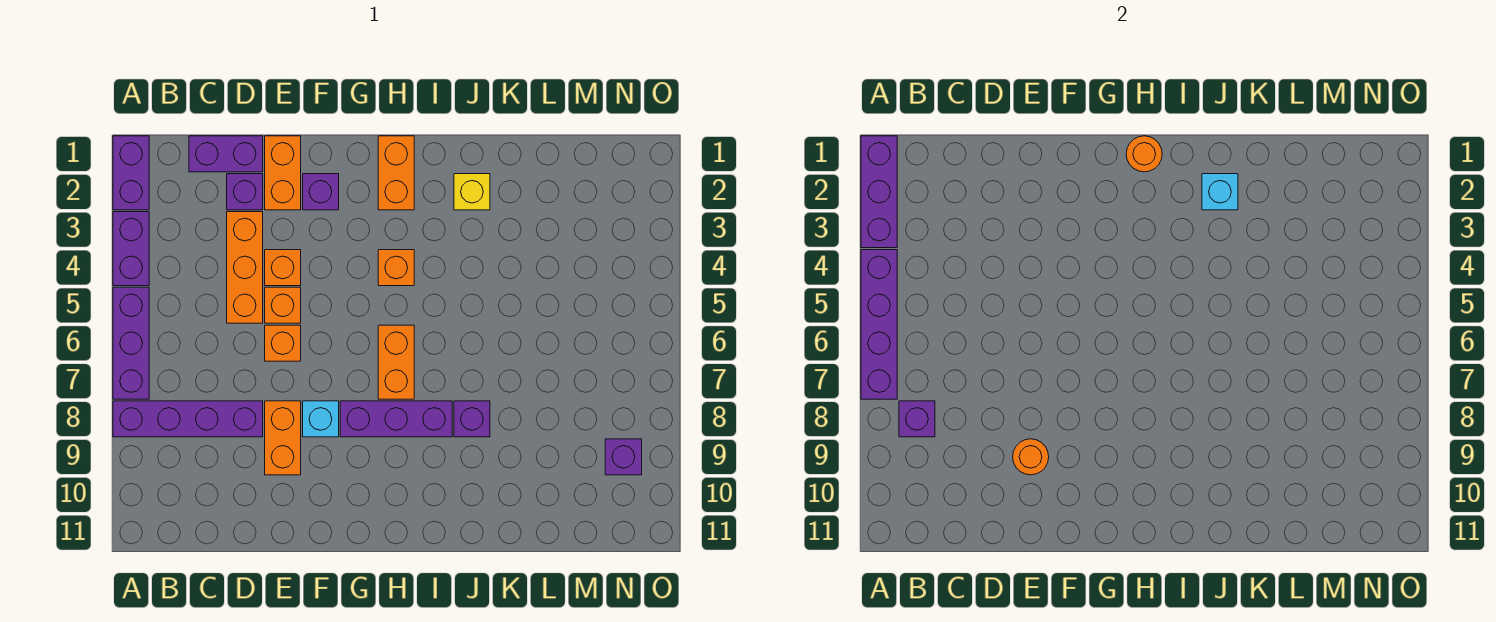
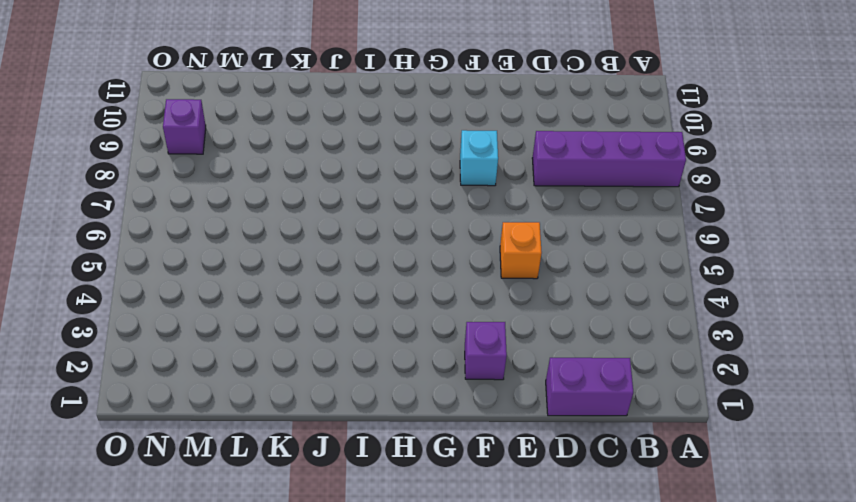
none -> purple brick A1:A2 level 1
none -> purple brick A3:A4 level 1
none -> purple brick A5:A7 level 1

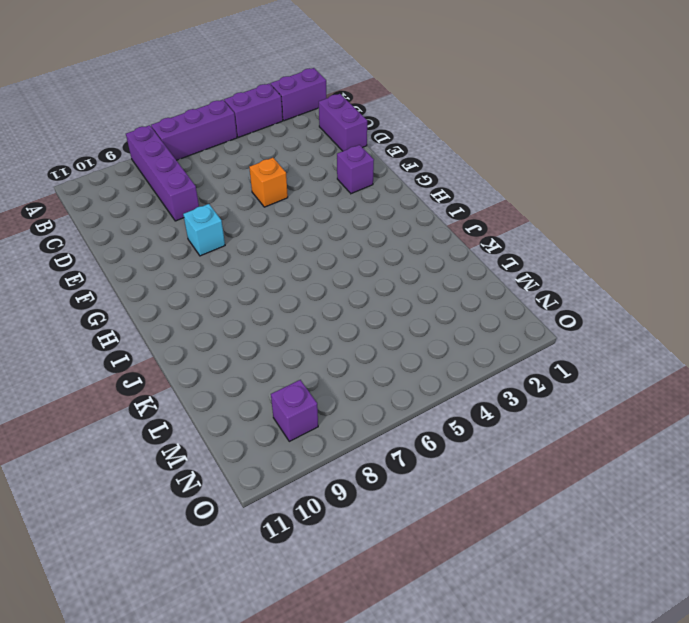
none -> purple brick D2 level 1
none -> orange brick D3:D5 level 1
none -> orange brick E1:E2 level 1

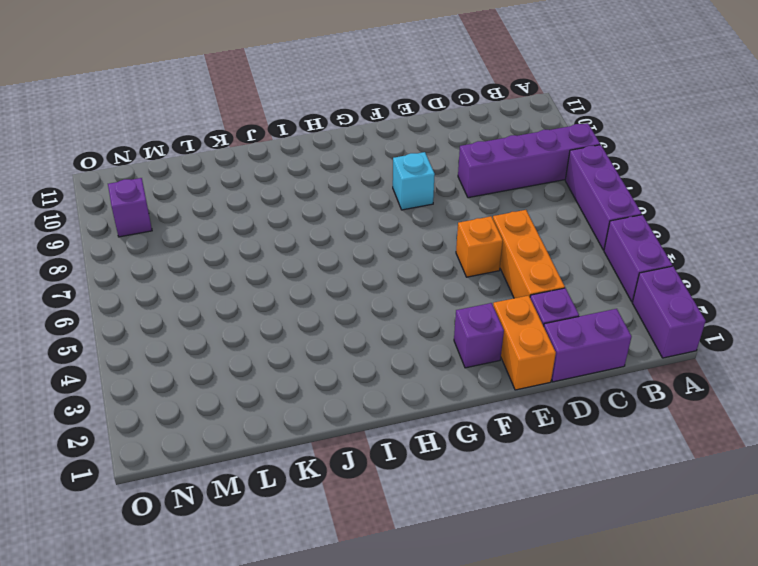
none -> orange brick E4 level 1
none -> orange brick E6 level 1
none -> orange brick E8:E9 level 1

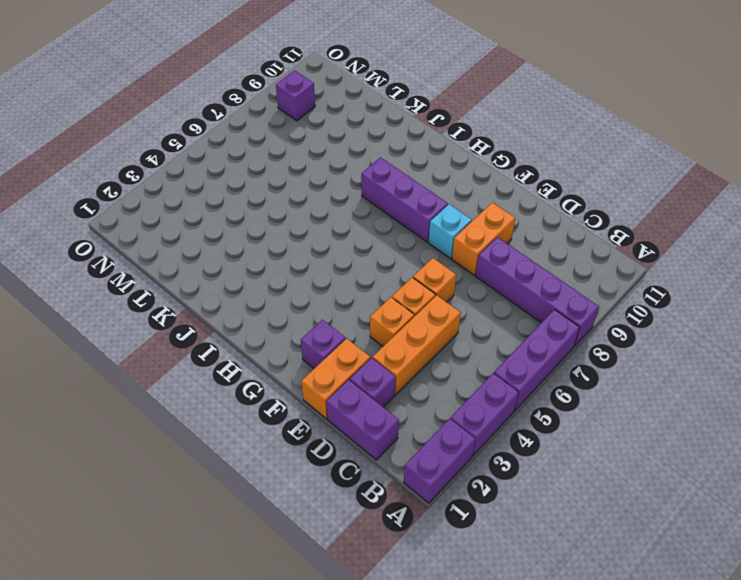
none -> orange brick H1:H2 level 1
none -> orange brick H4 level 1
none -> orange brick H6:H7 level 1

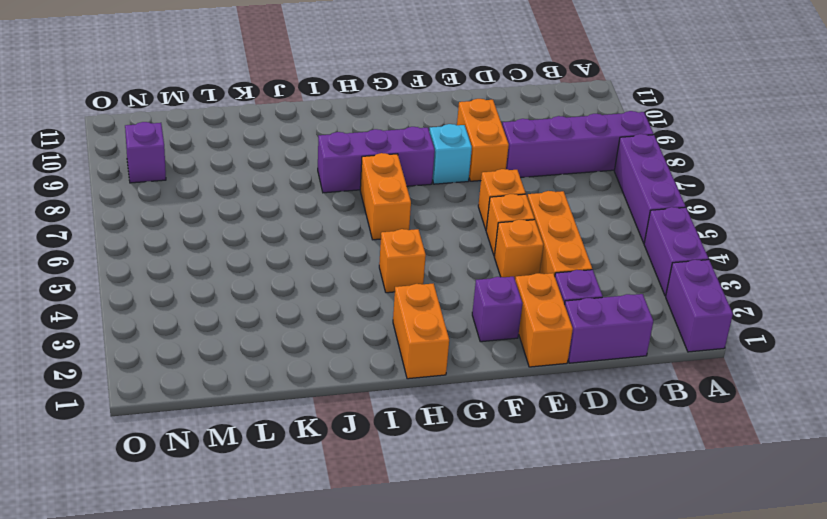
none -> yellow brick J2 level 1
none -> purple brick J8 level 1
none -> purple brick A1:A3 level 2

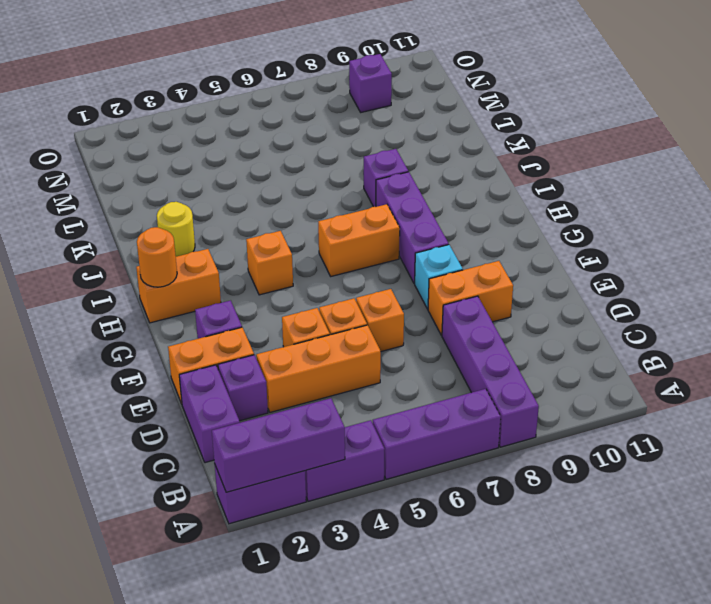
yellow round brick J2 level 1 -> yellow brick J2 level 1
none -> purple brick A4:A7 level 2
none -> purple brick B8 level 2
none -> orange round brick E9 level 2

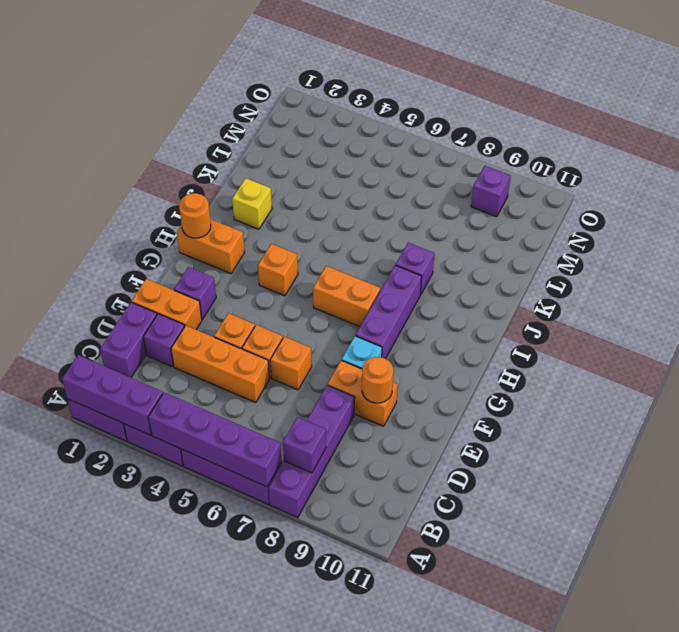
none -> cyan brick J2 level 2

